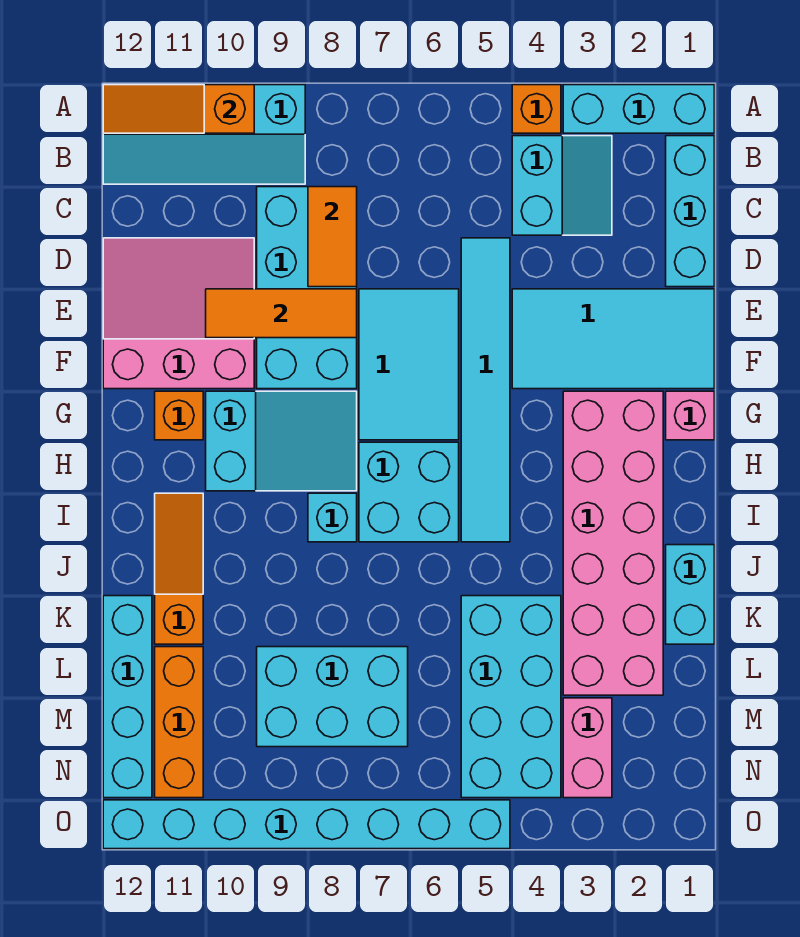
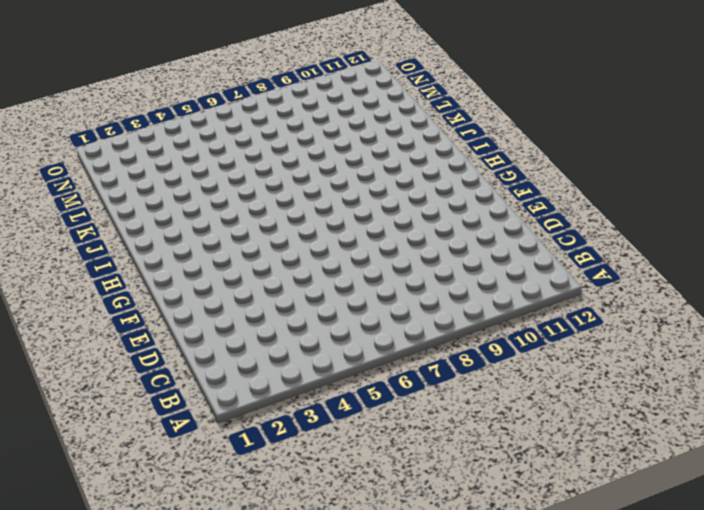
none -> cyan brick A1:A3 level 1
none -> orange brick A4 level 1
none -> cyan slope A9:B12 level 1 top A

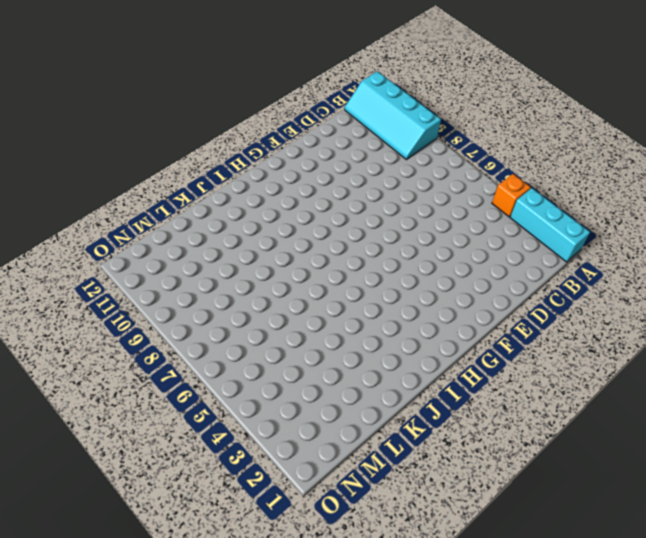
none -> cyan brick B1:D1 level 1
none -> cyan slope B3:C4 level 1 top 4
none -> cyan brick C8:F9 level 1

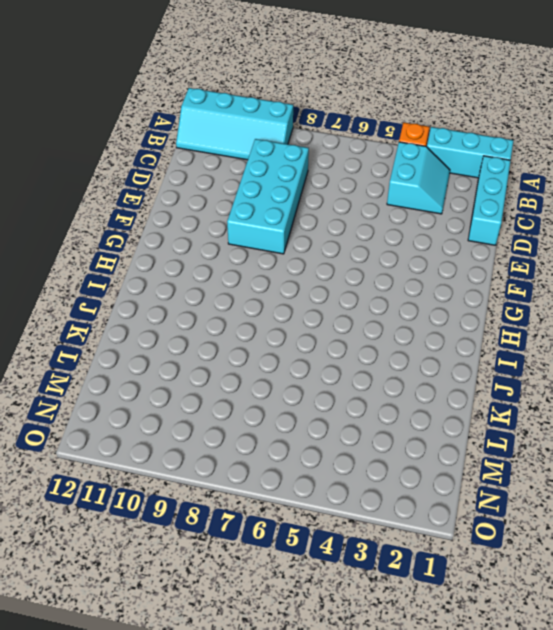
none -> cyan tile D5:I5 level 1
none -> pink slope D10:F12 level 1 top F
none -> cyan tile E1:F4 level 1

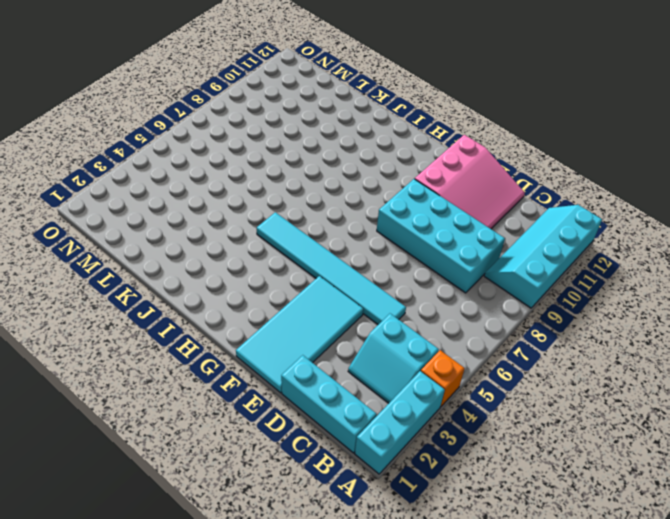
none -> cyan tile E6:G7 level 1
none -> pink brick G1 level 1
none -> pink brick G2:L3 level 1

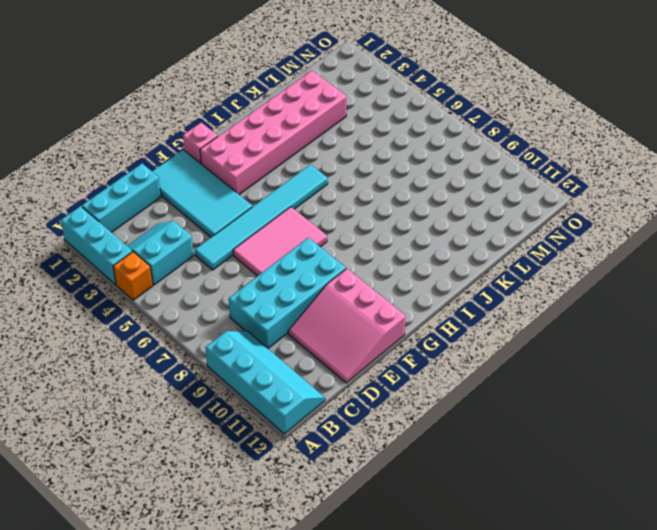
pink tile E6:G7 level 1 -> cyan tile E6:G7 level 1
none -> cyan slope G8:H10 level 1 top 10
none -> orange brick G11 level 1
none -> cyan brick H6:I7 level 1

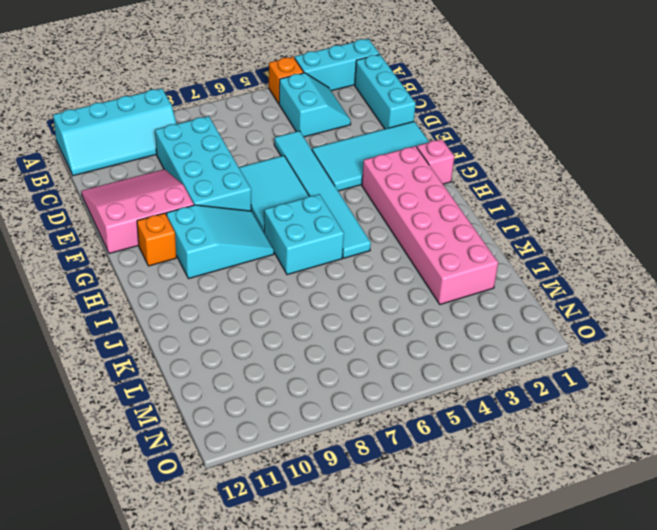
none -> cyan brick I8 level 1
none -> orange slope I11:K11 level 1 top K
none -> cyan brick J1:K1 level 1

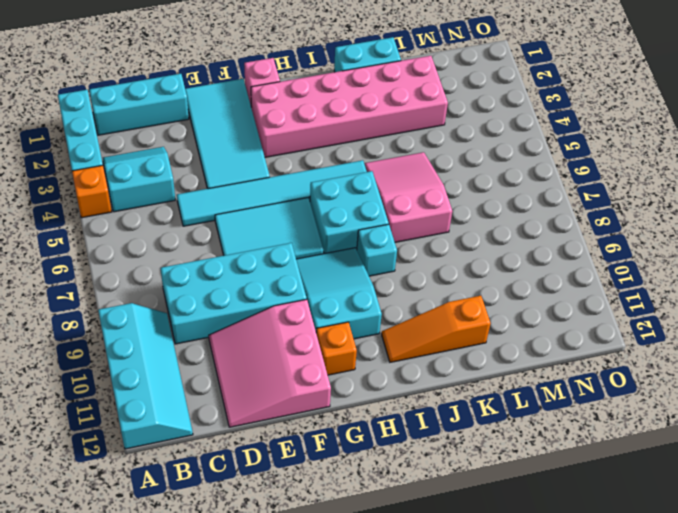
pink slope J5:K7 level 1 top 7 -> cyan brick K4:N5 level 1
none -> cyan brick K12:N12 level 1
none -> cyan brick L7:M9 level 1
none -> orange brick L11:N11 level 1

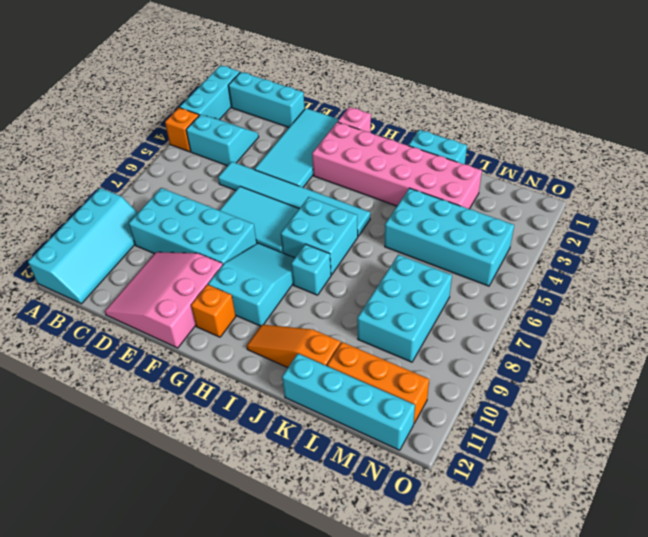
none -> pink brick M3:N3 level 1
none -> cyan brick O5:O12 level 1
none -> orange slope A10:A12 level 2 top 10

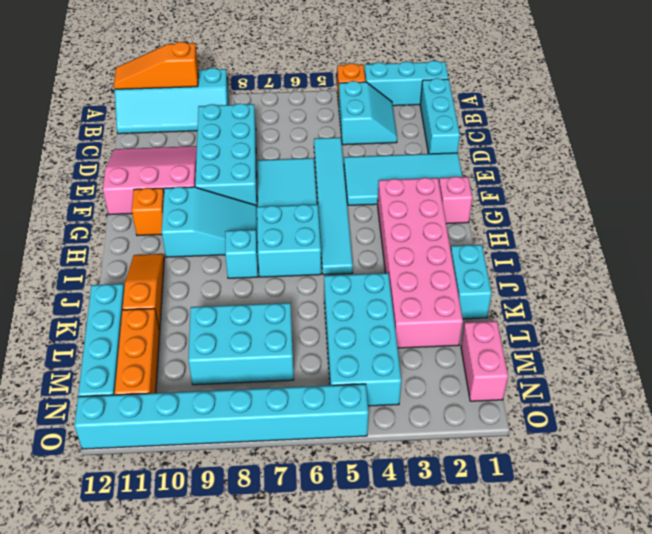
pink brick M1:N1 level 1 -> pink brick M3:N3 level 1
none -> orange tile C8:D8 level 2
none -> orange tile E8:E10 level 2

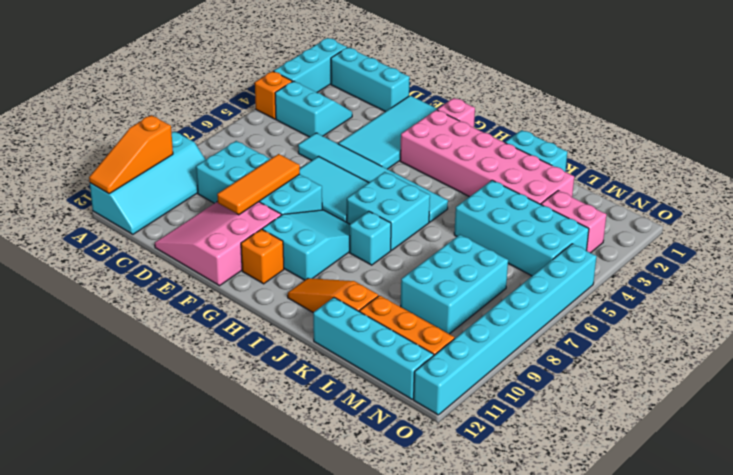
none -> orange tile C8:D8 level 2

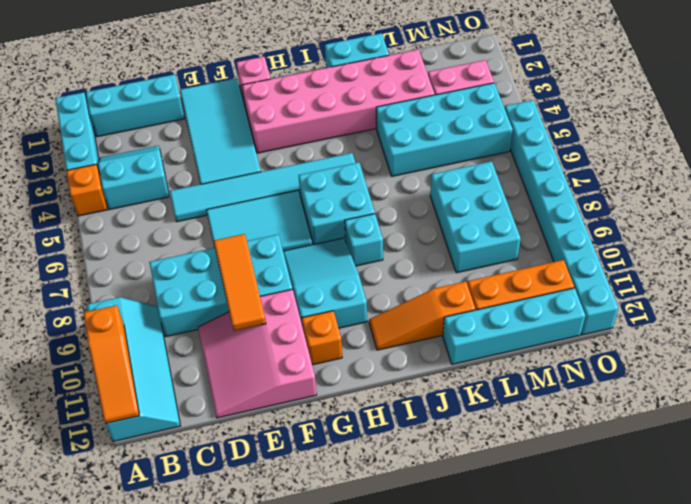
none -> orange tile C8:D8 level 2

